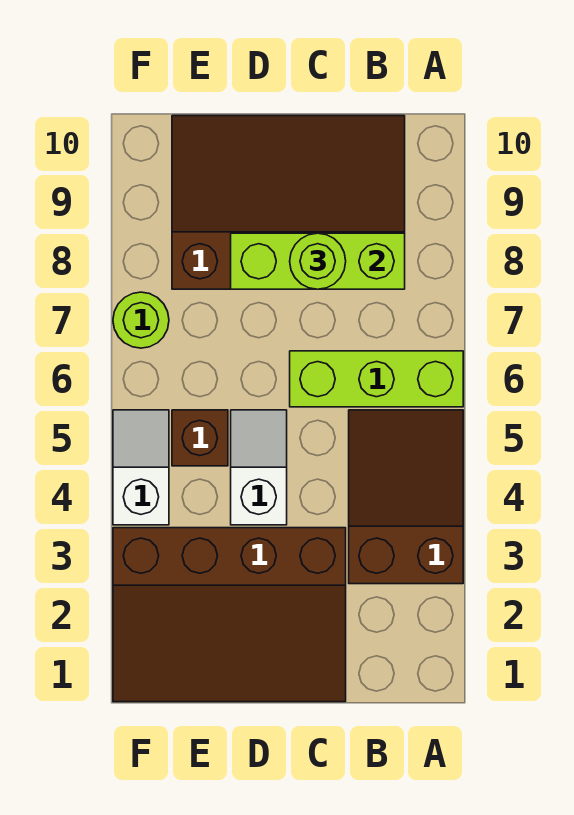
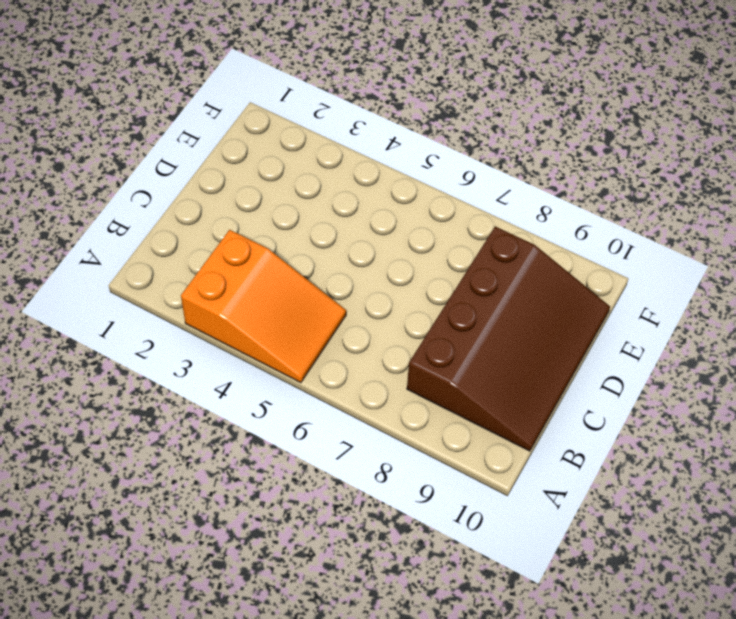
orange slope A3:B5 level 1 top 3 -> brown slope A3:B5 level 1 top 3
none -> lime brick A6:C6 level 1
none -> brown slope C1:F3 level 1 top 3

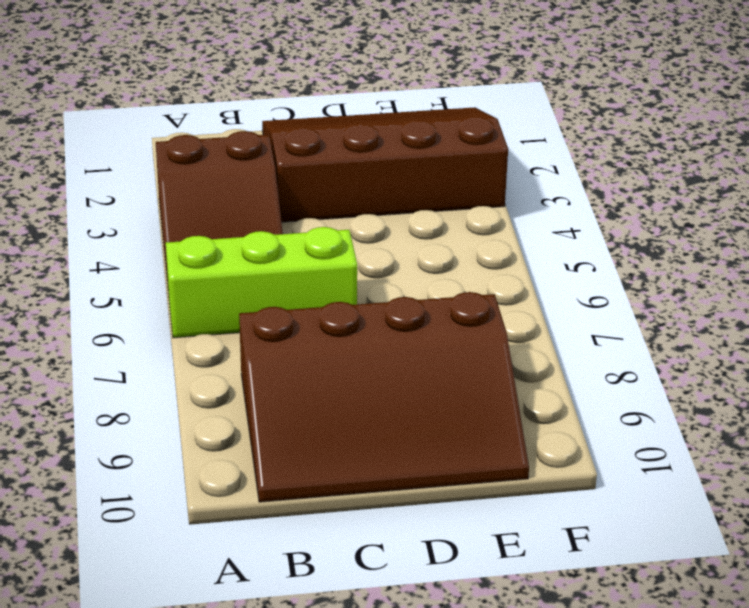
none -> white slope D4:D5 level 1 top 4
none -> brown brick E5 level 1

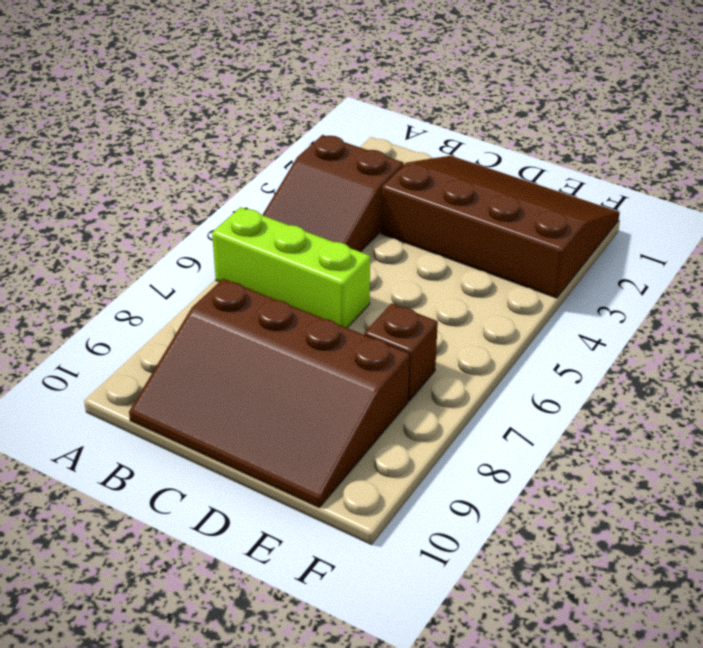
brown brick E7 level 1 -> brown brick E5 level 1
none -> white slope D4:D5 level 1 top 4
none -> white slope F4:F5 level 1 top 4

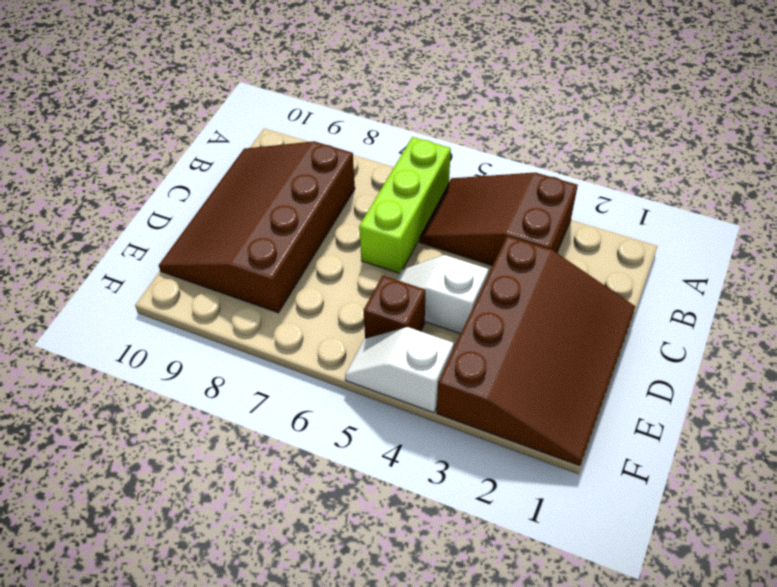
none -> lime round brick F7 level 1
none -> lime brick B8:D8 level 2

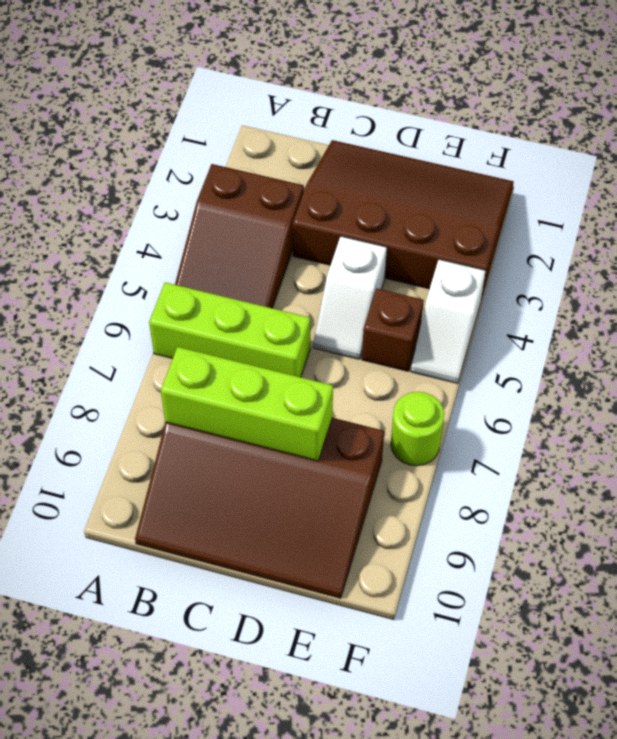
none -> lime round brick C8 level 3

